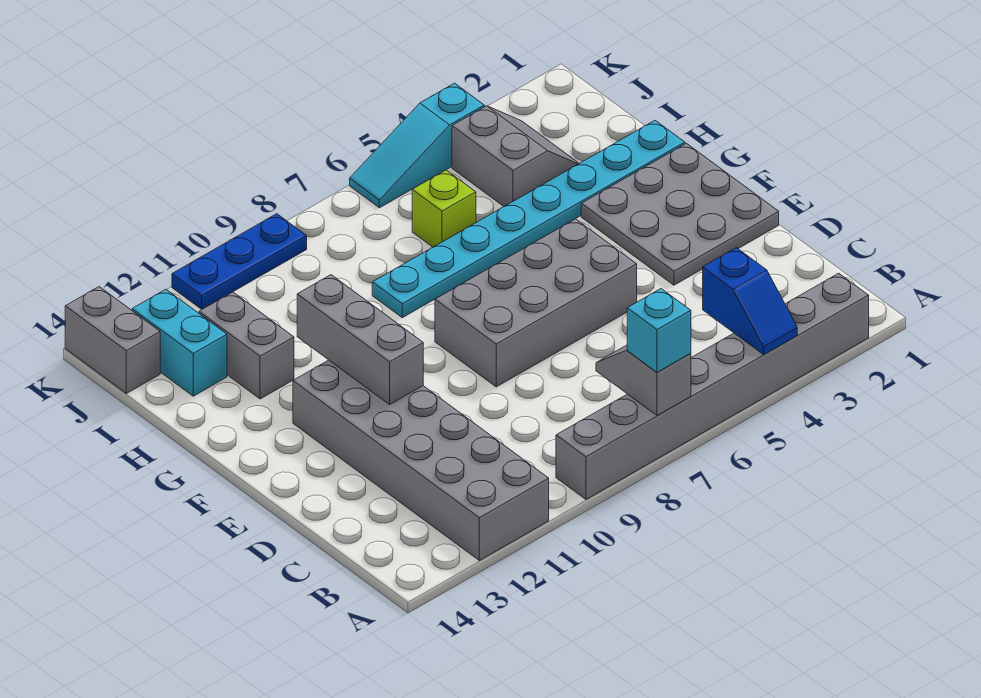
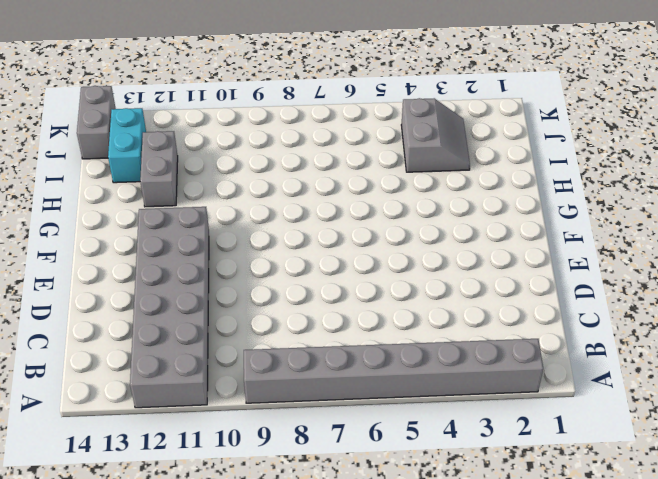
none -> grey plate E1:G3 level 1
none -> grey brick E5:F8 level 1
none -> cyan plate H1:H8 level 1

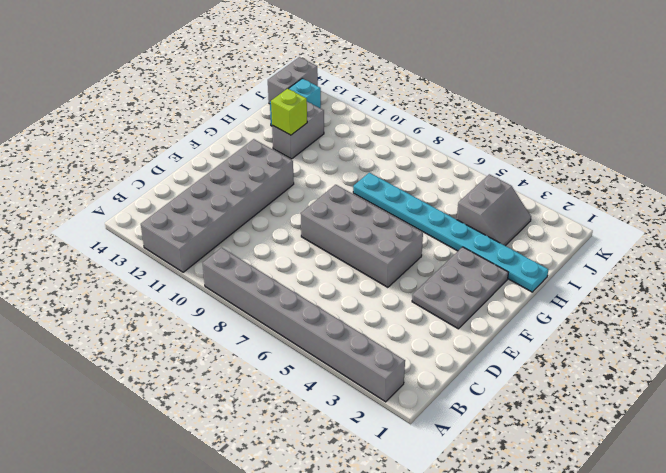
grey plate E2:G3 level 1 -> grey plate E1:G3 level 1
lime brick H12 level 2 -> lime brick I6 level 1
none -> cyan slope K4:K6 level 1 top 4
none -> blue plate K9:K11 level 1
none -> blue slope A4:B4 level 2 top B

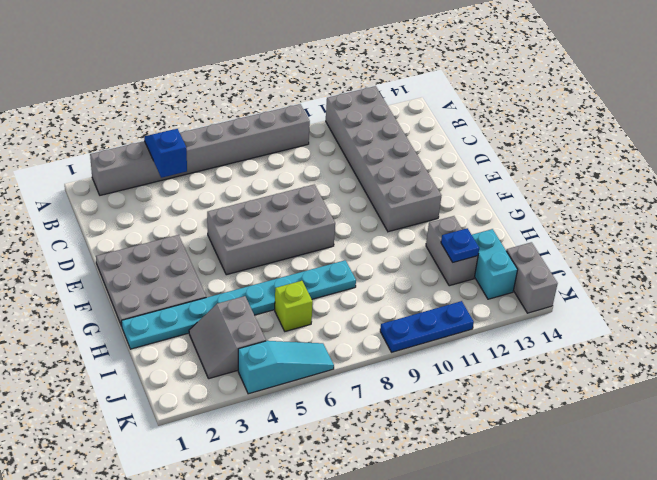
blue plate I12 level 2 -> none
none -> grey slope A7:B7 level 2 top A
none -> grey brick E11:G11 level 2
none -> cyan brick A7 level 3

